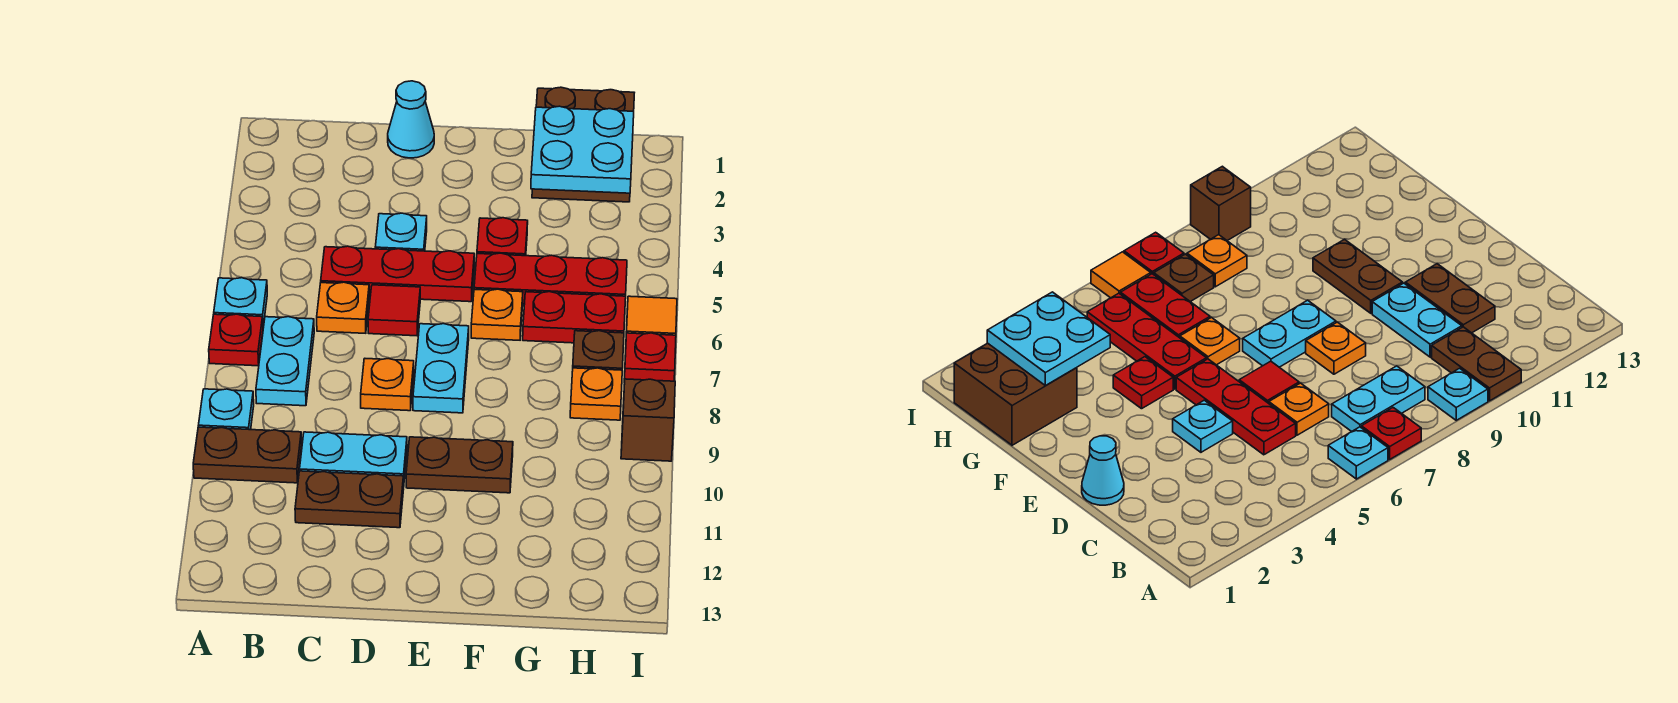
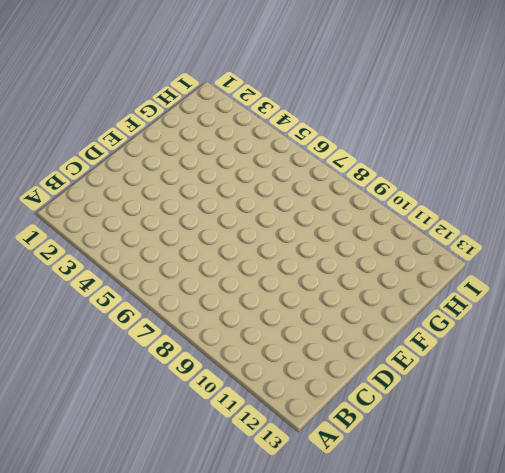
none -> cyan plate A6 level 1
none -> red plate A7 level 1
none -> cyan plate A9 level 1

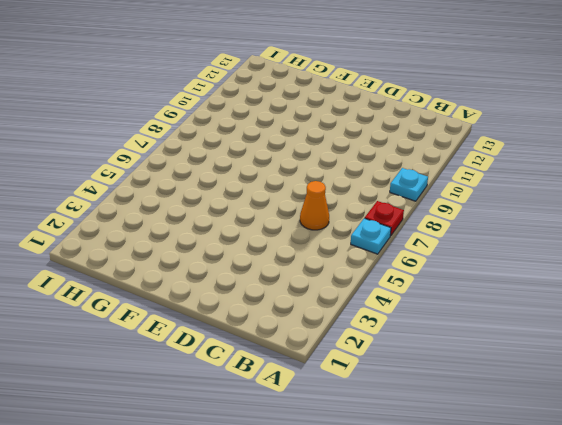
orange cone C6 level 1 -> orange plate C6 level 1
none -> brown plate A10:B10 level 1
none -> cyan plate B7:B8 level 1
none -> red plate C5:E5 level 1

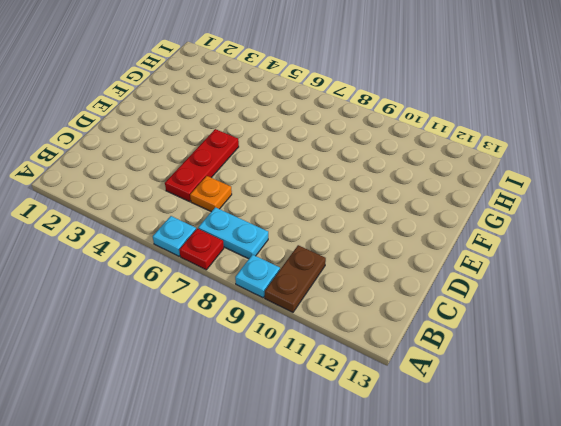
none -> cyan plate C10:D10 level 1
none -> brown plate C11:D11 level 1
none -> cyan cone D1 level 1

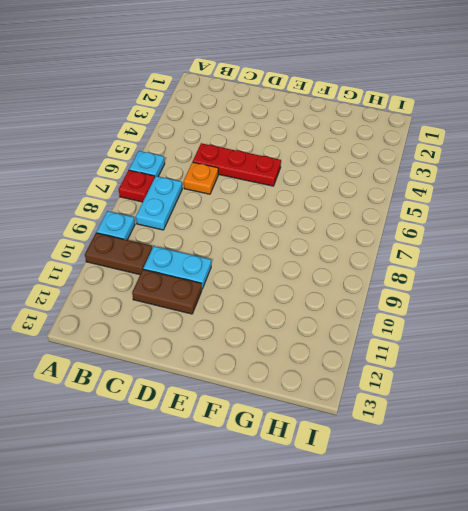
none -> cyan cone D1 level 1
none -> cyan plate D4 level 1
none -> red tile D6 level 1

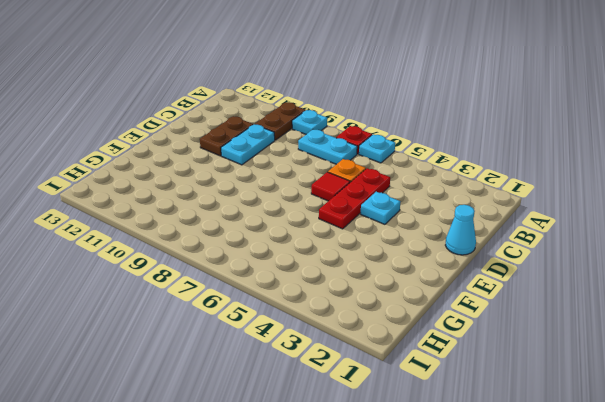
none -> orange plate D8 level 1
none -> cyan plate E7:E8 level 1
none -> brown plate E10:F10 level 1

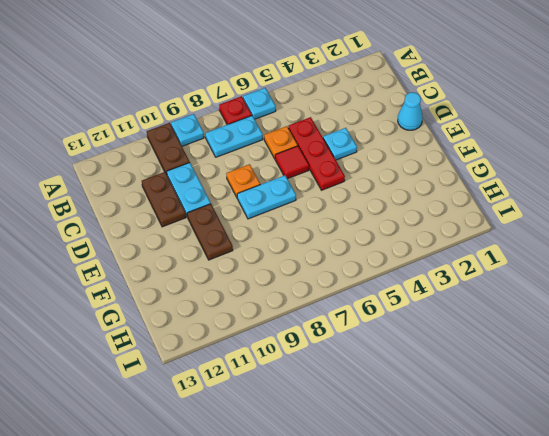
none -> red plate F4 level 1
none -> red plate F5:H5 level 1
none -> orange plate F6 level 1

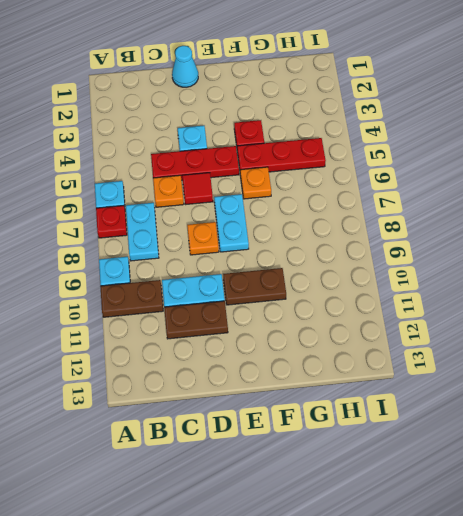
none -> brown brick G1:H2 level 1
none -> red plate G6:H6 level 1
none -> brown plate H7 level 1

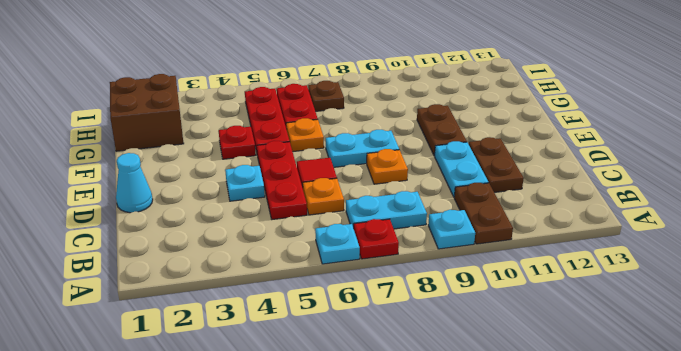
none -> orange plate H8 level 1
none -> orange tile I6 level 1
none -> red plate I7 level 1

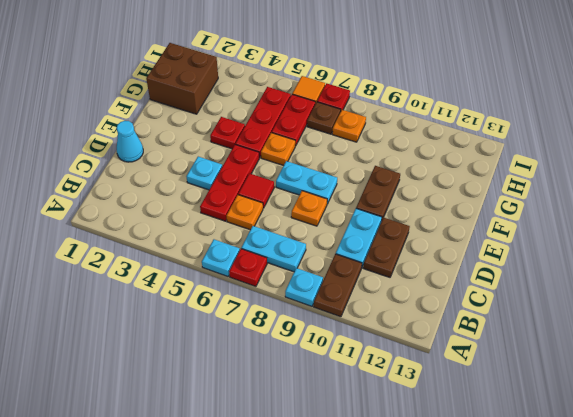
none -> brown brick I9 level 1
none -> cyan plate G2:H3 level 2

